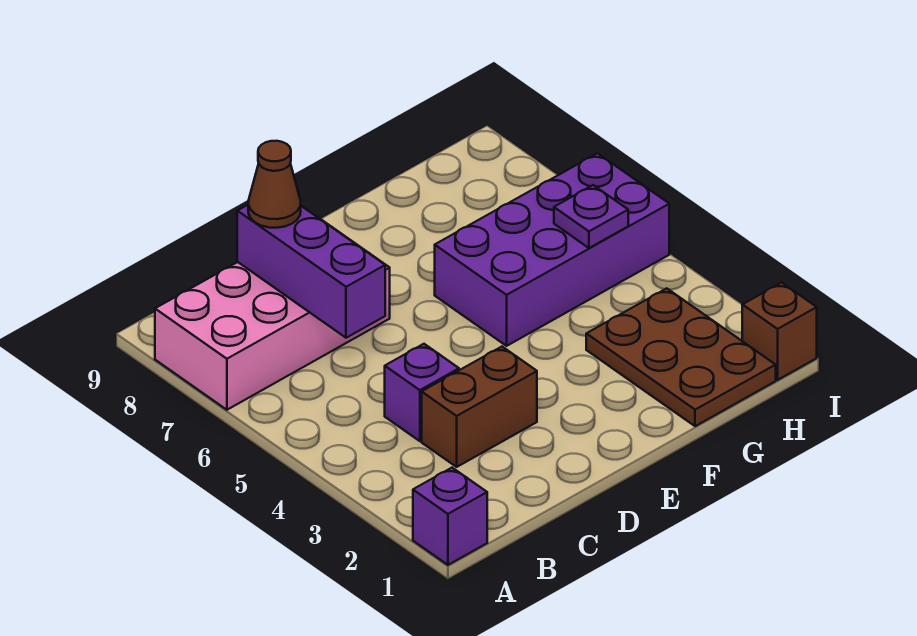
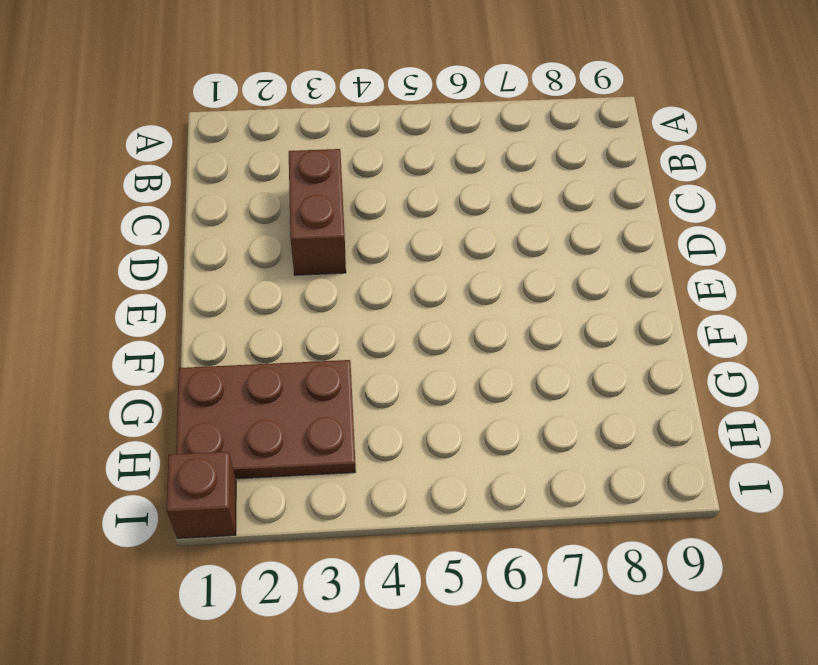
none -> purple brick A1 level 1
none -> pink brick A7:D8 level 1

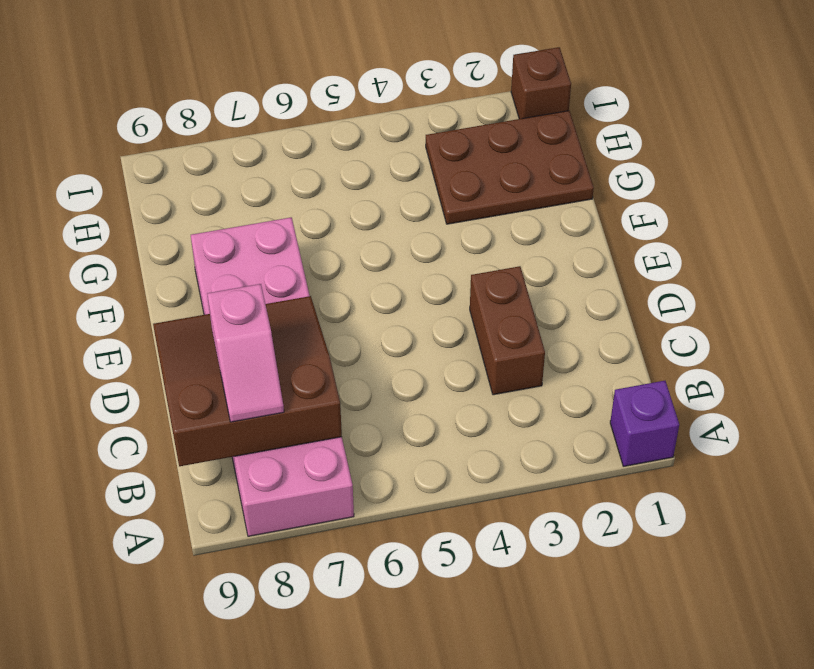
pink brick A7:F8 level 1 -> pink brick A7:D8 level 1
brown slope B7:D9 level 2 top B -> purple brick C6:C8 level 2
pink slope B8:C8 level 3 top C -> brown cone C8 level 3
none -> purple brick C4 level 1
none -> purple brick F5:I6 level 1

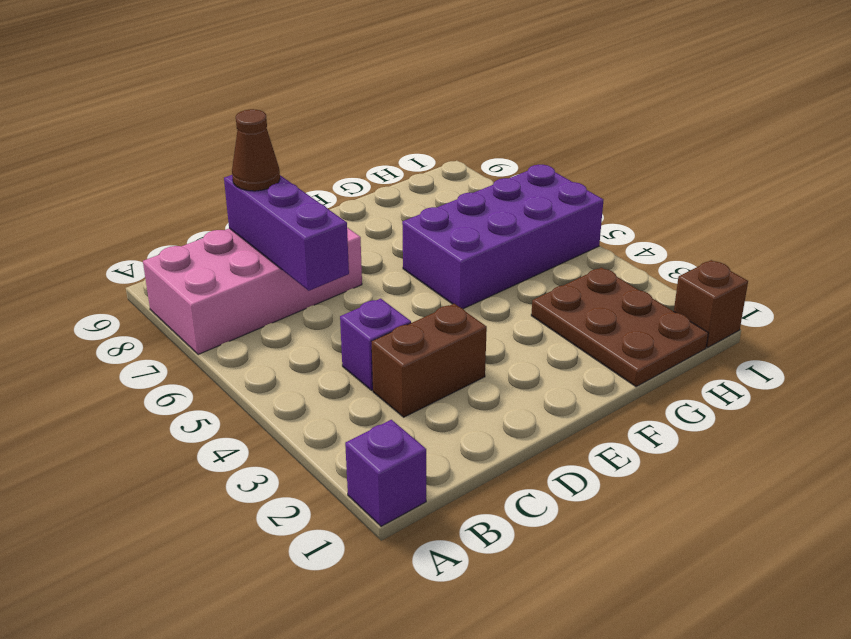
none -> purple plate H5 level 2

